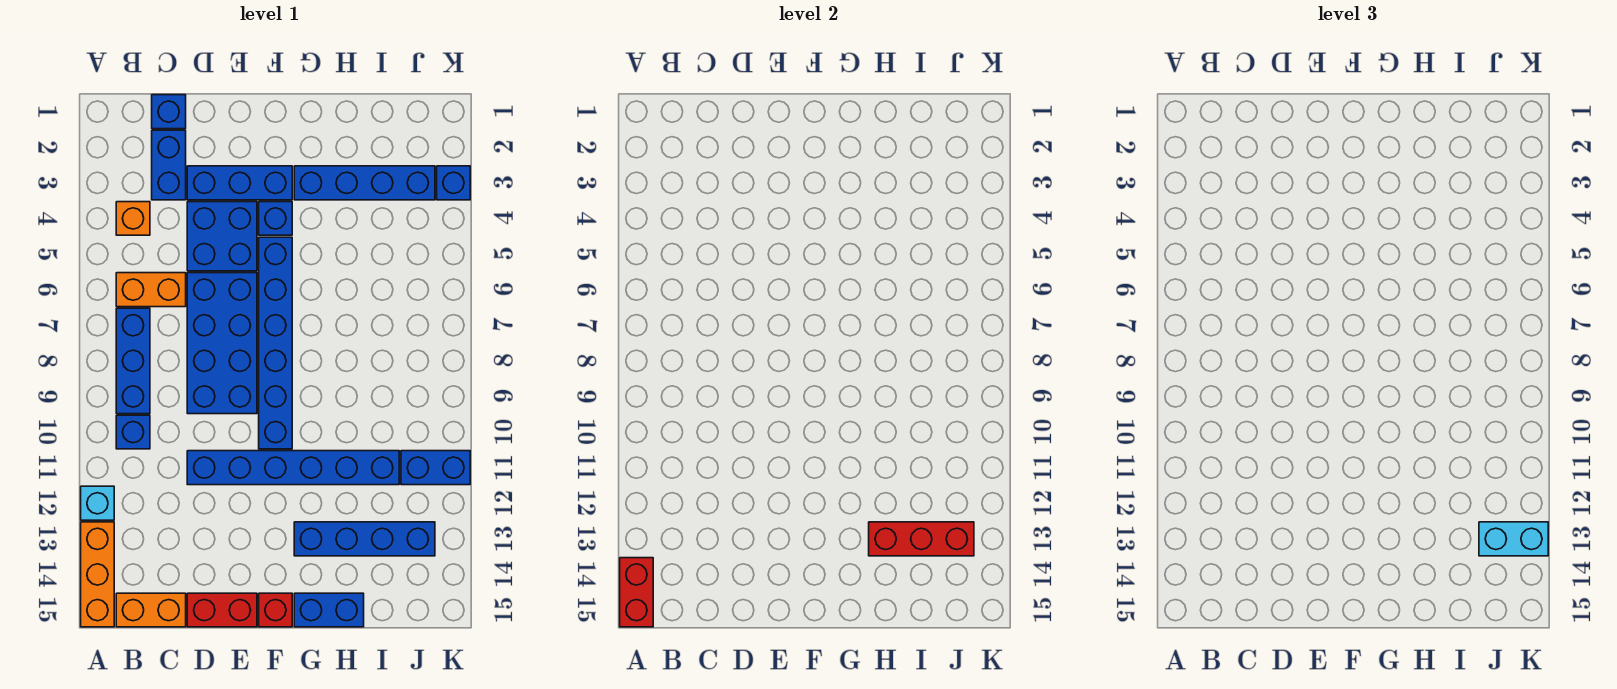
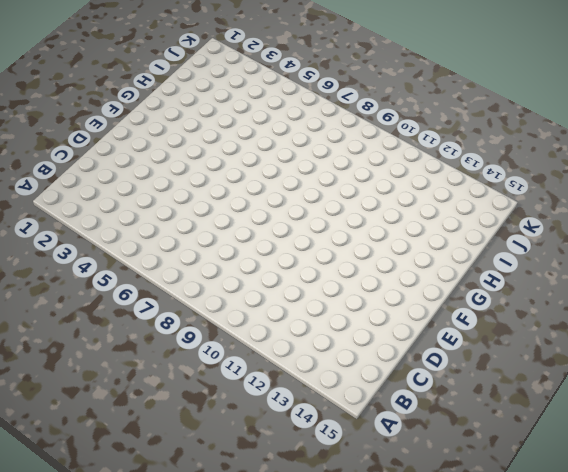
none -> cyan brick A12 level 1
none -> orange brick A13:A15 level 1
none -> orange brick B4 level 1

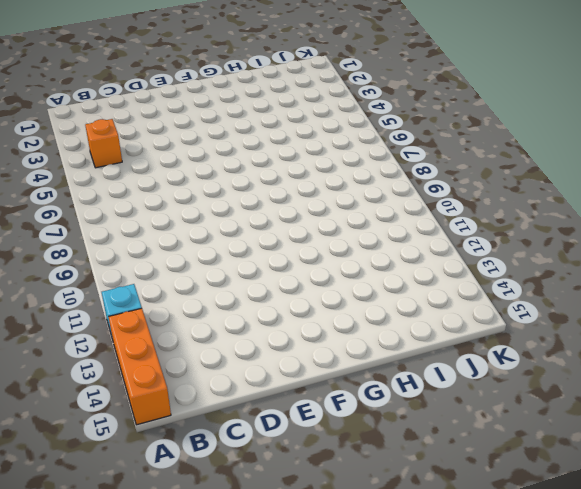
none -> orange brick B6:C6 level 1
none -> blue brick B7:B9 level 1
none -> blue brick B10 level 1

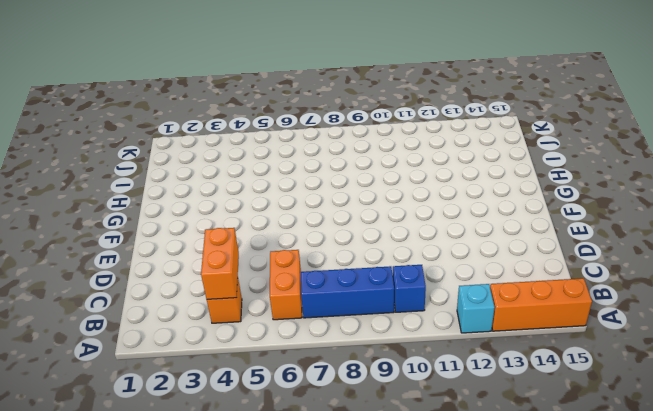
orange brick B4:C4 level 2 -> orange brick B15:C15 level 1
none -> blue brick C1 level 1
none -> blue brick C2:C3 level 1
none -> blue brick D3:F3 level 1

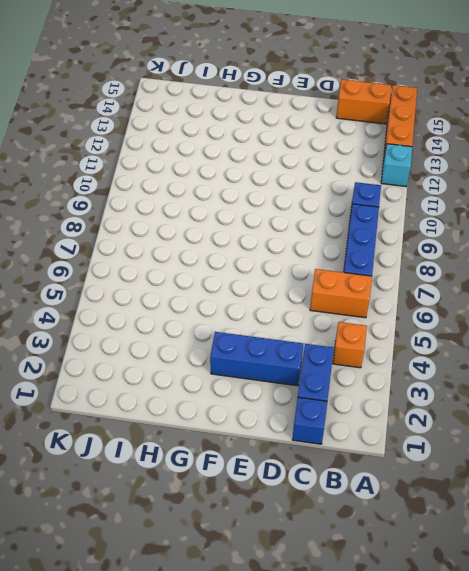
none -> blue brick D4:E5 level 1
none -> blue brick D6:E9 level 1
none -> blue brick D11:I11 level 1

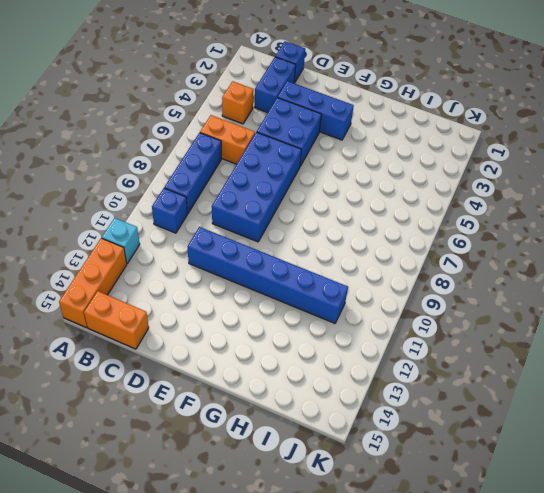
none -> red brick D15:E15 level 1
none -> blue brick F4 level 1
none -> blue brick F5:F10 level 1

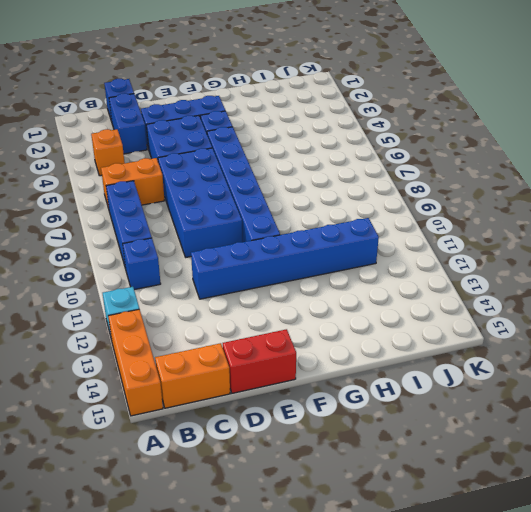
none -> red brick F15 level 1
none -> blue brick G3:J3 level 1
none -> blue brick G13:J13 level 1

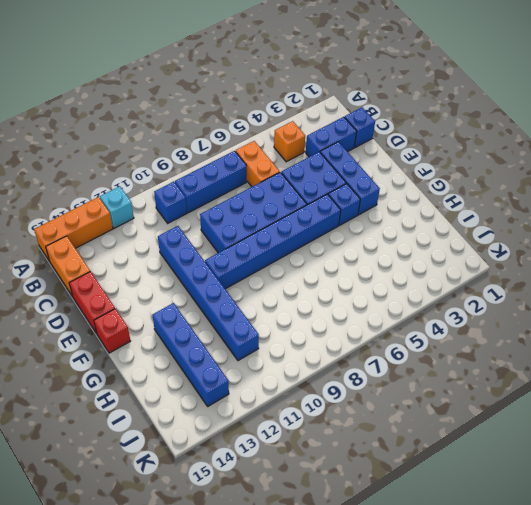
none -> blue brick G3:J3 level 1
none -> blue brick G15:H15 level 1
none -> blue brick J11:K11 level 1

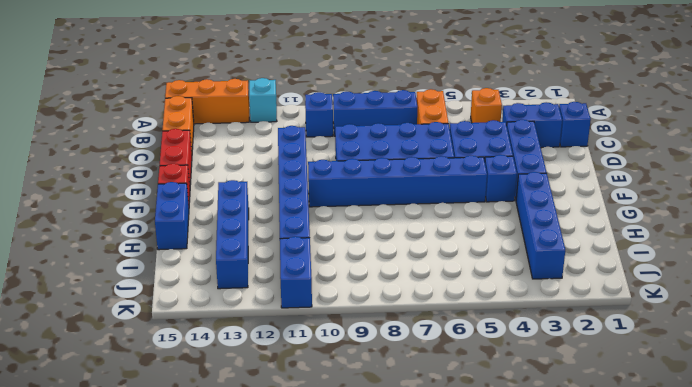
none -> blue brick K3 level 1
none -> red brick A14:A15 level 2
none -> red brick H13:J13 level 2

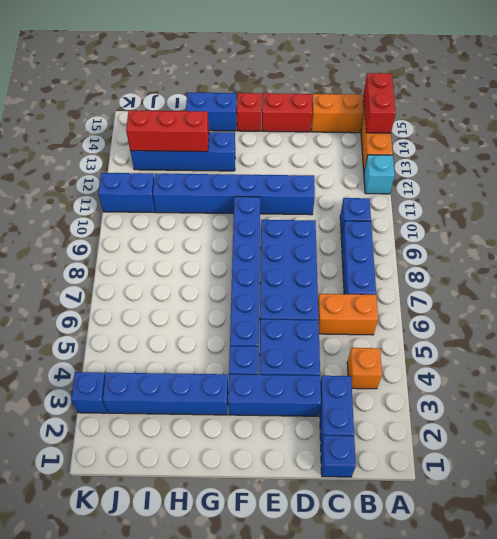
none -> cyan brick J13:K13 level 3

